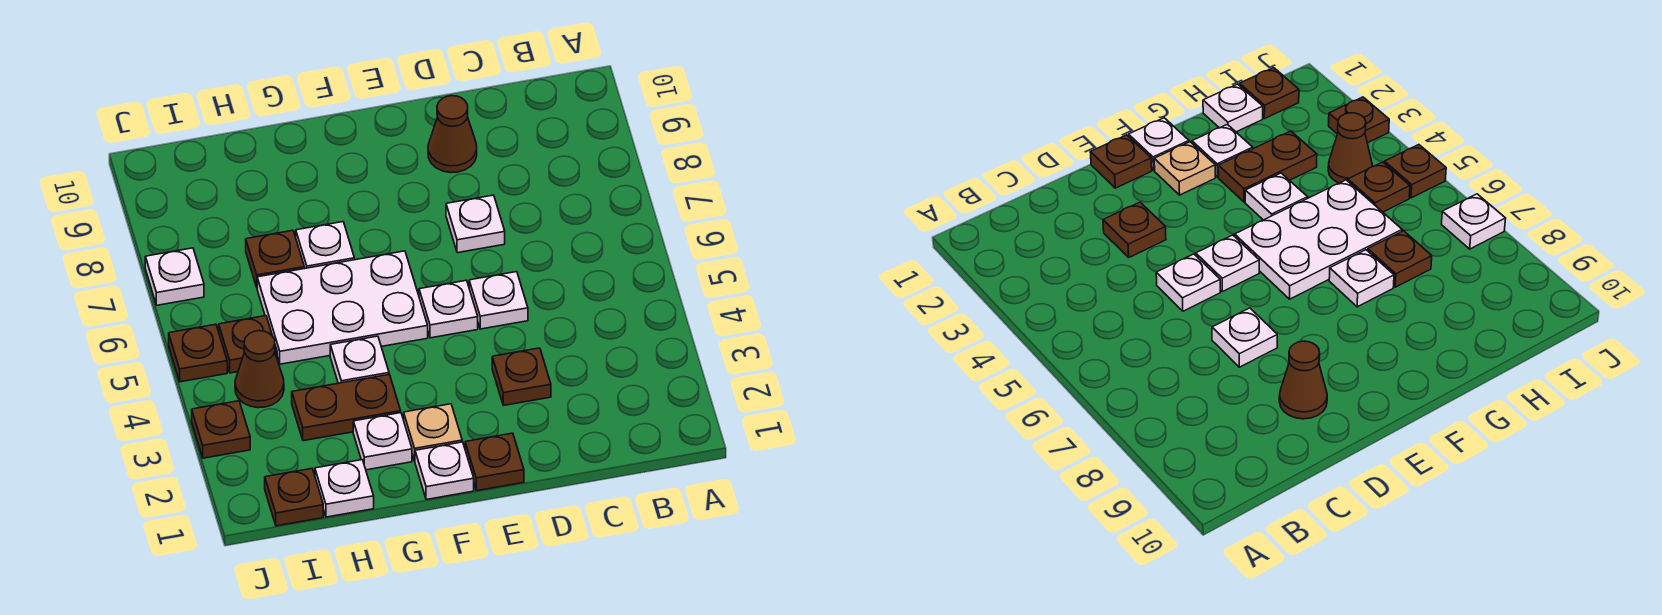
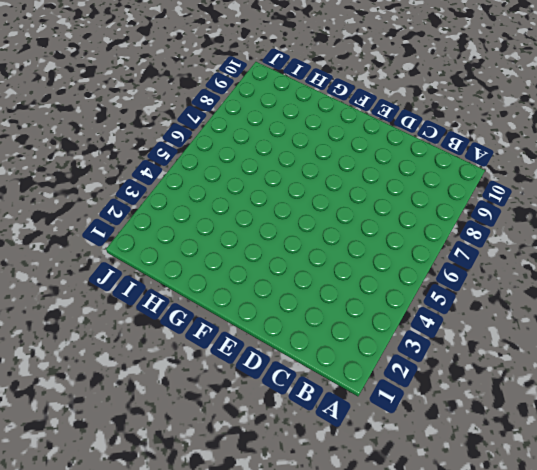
none -> brown plate D3 level 1
none -> white plate D5 level 1
none -> white plate D7 level 1

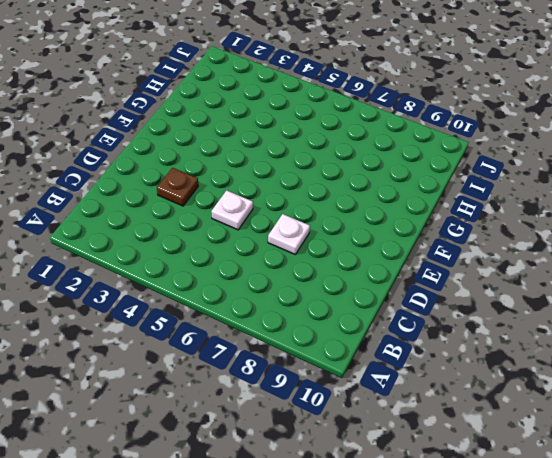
none -> brown cone D9 level 1
none -> brown plate E1 level 1
none -> white plate E5 level 1

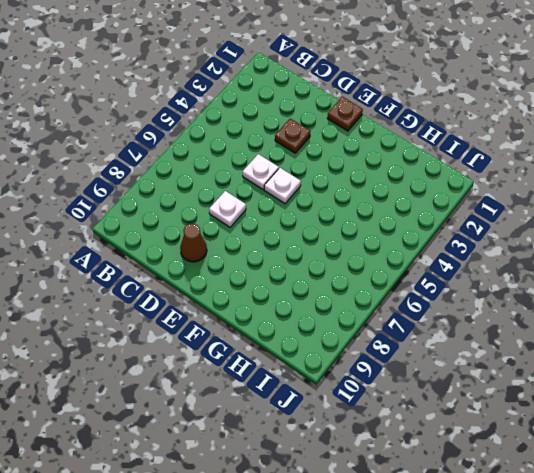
none -> white plate F1 level 1
none -> tan plate F2 level 1
none -> white plate F5:H6 level 1

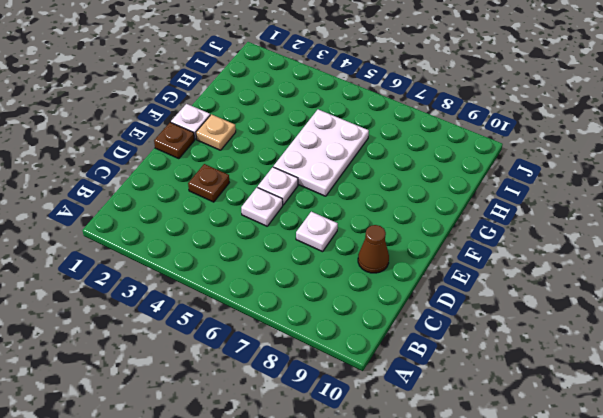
none -> white plate G2 level 1
none -> brown plate G3:H3 level 1
none -> white plate G4 level 1

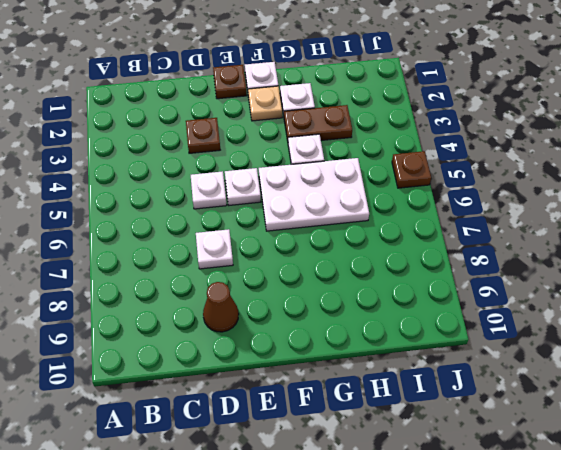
none -> white plate G7 level 1
none -> white plate H1 level 1
none -> brown plate H7 level 1

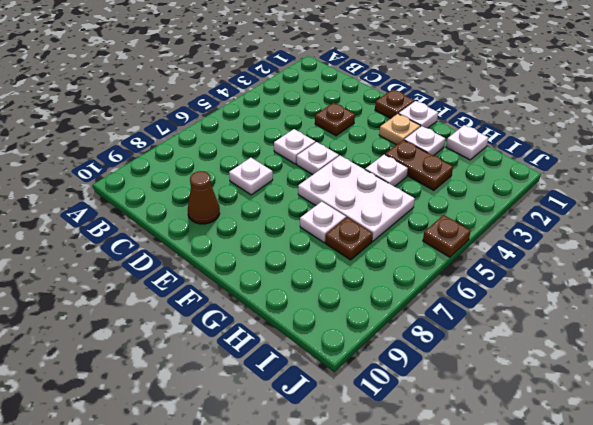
none -> brown plate I1 level 1
none -> brown cone I4 level 1
none -> brown plate I5 level 1

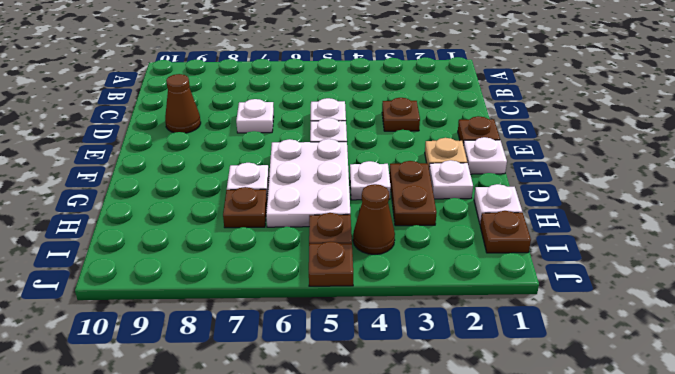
none -> brown plate J3 level 1
none -> white plate J7 level 1

